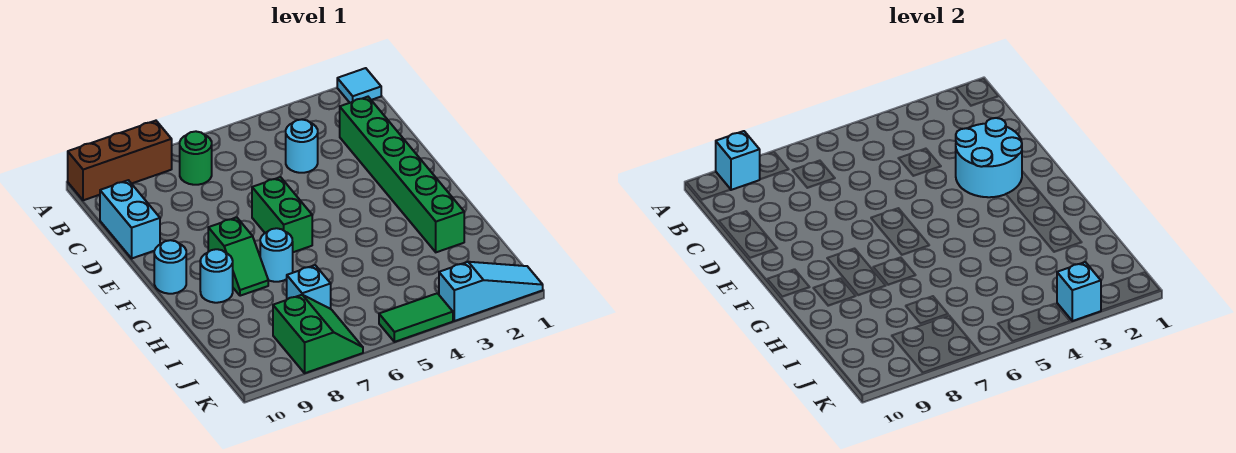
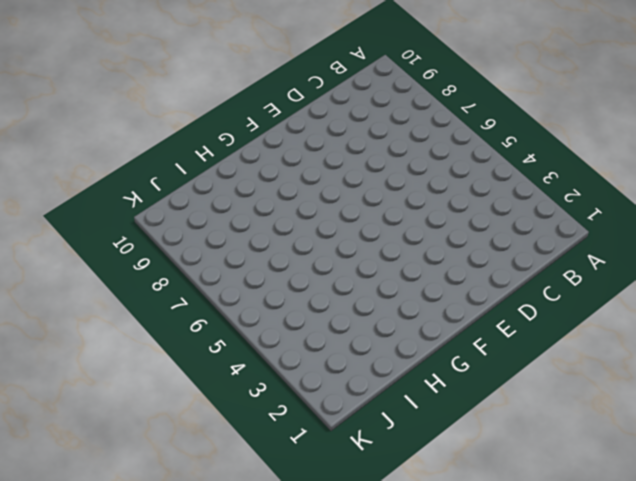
none -> cyan tile A1 level 1
none -> brown brick A8:A10 level 1
none -> green round brick B7 level 1

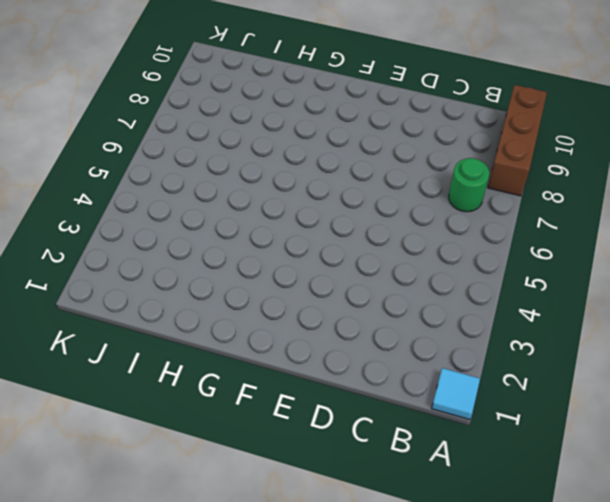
none -> green brick C2:H2 level 1
none -> cyan round brick C4 level 1
none -> cyan brick C10:D10 level 1

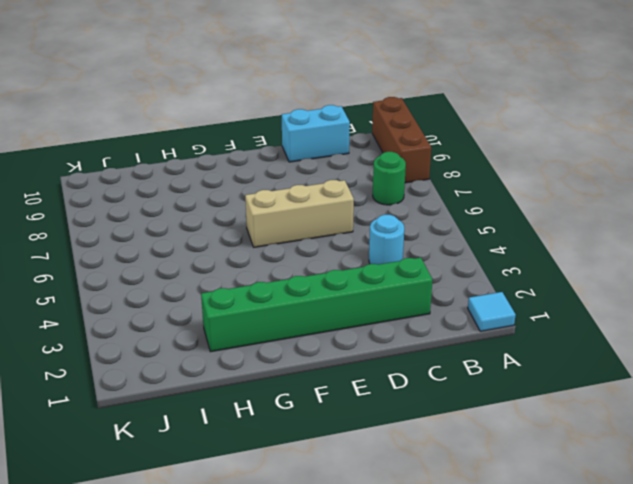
tan brick D6:F6 level 1 -> green brick E6:F6 level 1
none -> green slope F8:G8 level 1 top F
none -> cyan round brick F10 level 1
none -> cyan round brick G7 level 1

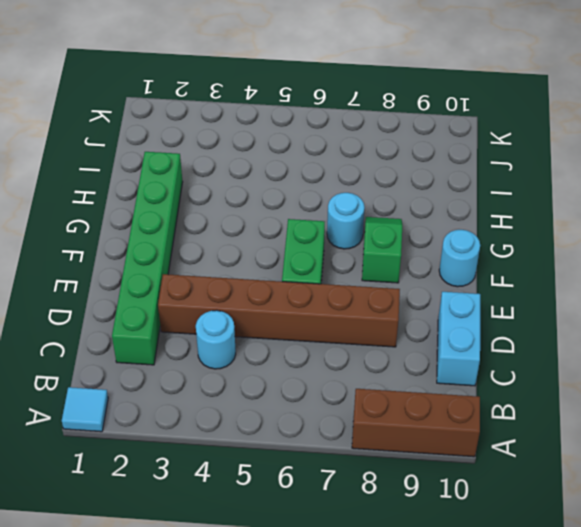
brown brick D3:D8 level 1 -> none
none -> green round brick B7 level 1
none -> cyan round brick G9 level 1
none -> cyan brick I7 level 1

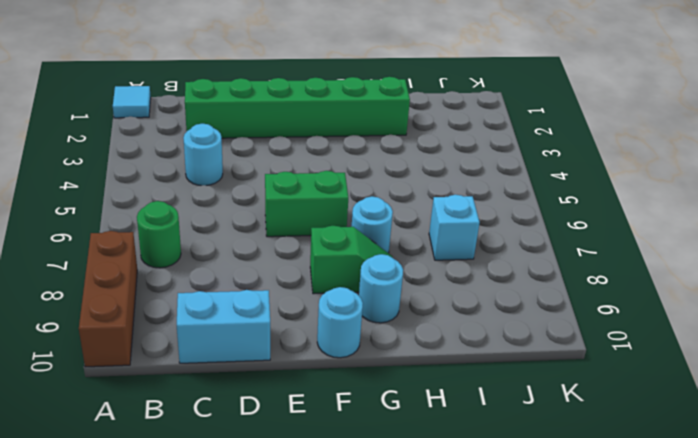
none -> green slope J7:K8 level 1 top 8
none -> cyan slope K1:K3 level 1 top 3
none -> green tile K4:K5 level 1

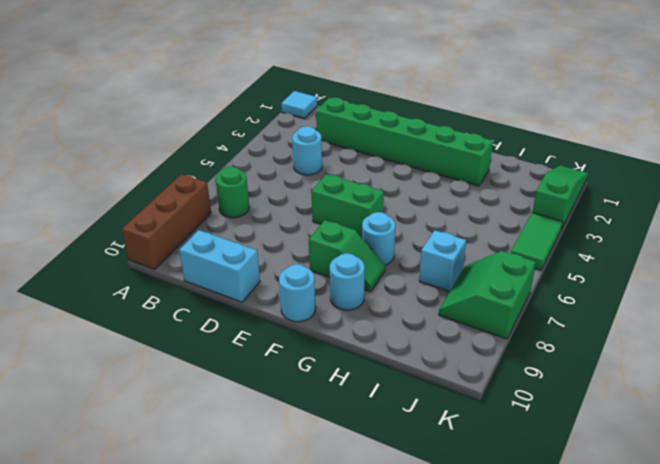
green slope J7:K8 level 1 top K -> green slope J7:K8 level 1 top 8
green slope K1:K3 level 1 top 3 -> cyan slope K1:K3 level 1 top 3
none -> cyan brick A9 level 2
none -> cyan round brick D2:E3 level 2
none -> cyan brick K3 level 2

